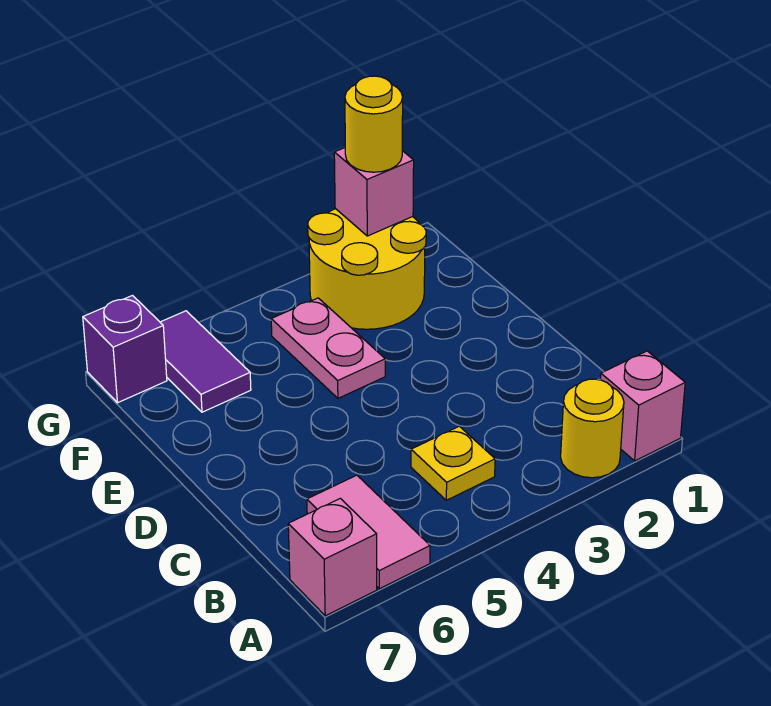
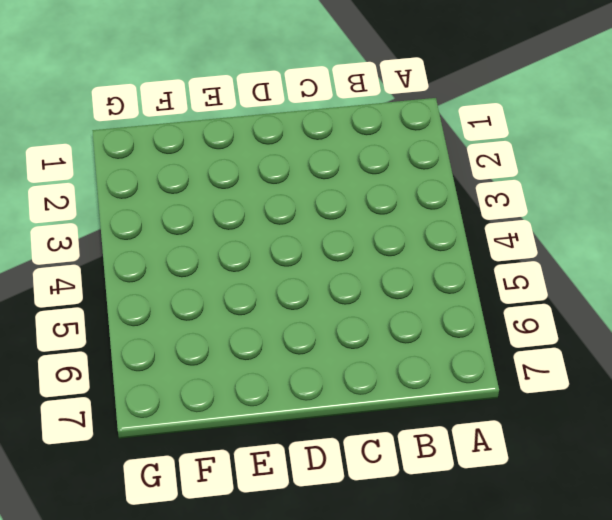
none -> pink brick A1 level 1
none -> yellow round brick A2 level 1

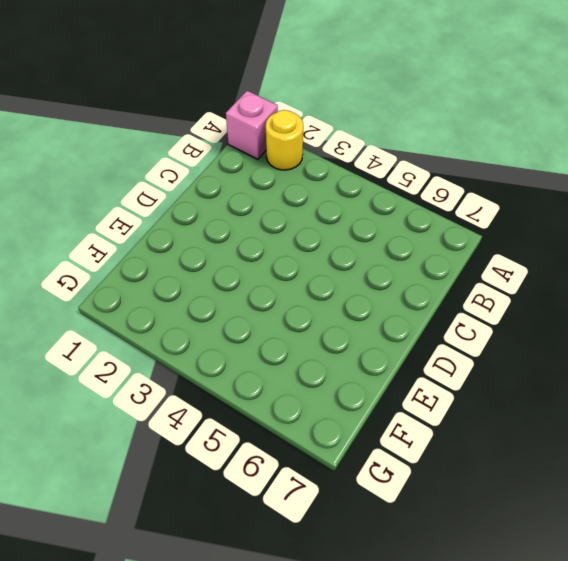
none -> pink tile A6:B6 level 1
none -> pink brick A7 level 1

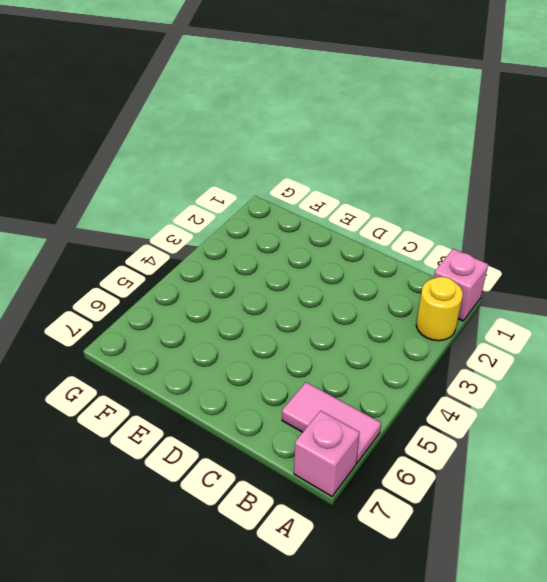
none -> yellow plate B4 level 1
none -> pink plate E4:F4 level 1

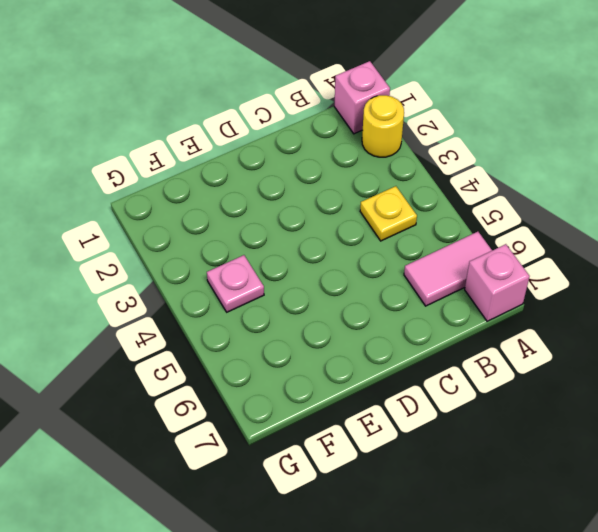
pink plate F4 level 1 -> pink plate E4:F4 level 1
none -> yellow round brick F2:G3 level 1
none -> purple tile F6:G6 level 1

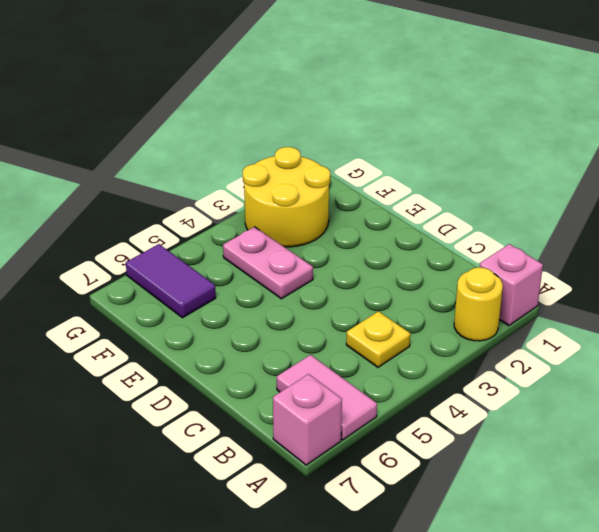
none -> purple brick G7 level 1
none -> pink brick G2 level 2

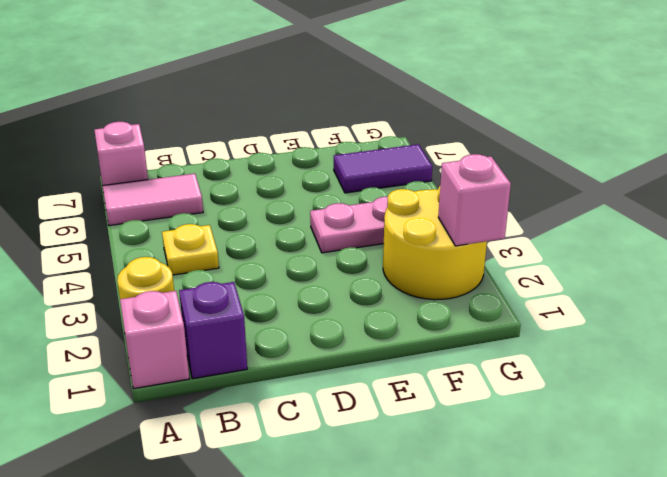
purple brick B1 level 1 -> purple brick G7 level 1
none -> yellow round brick G2 level 3

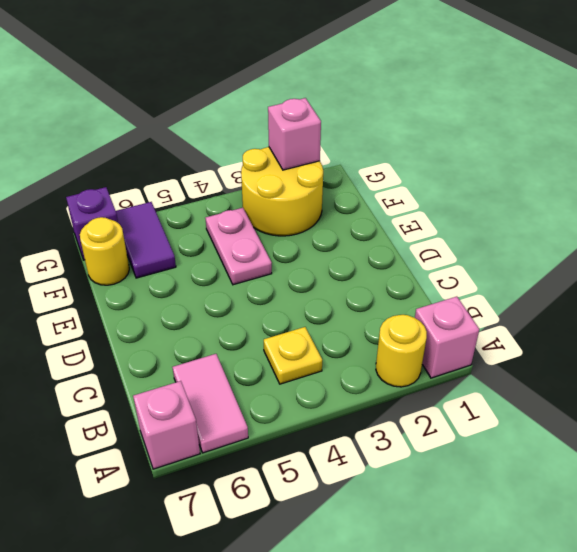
yellow round brick F7 level 1 -> yellow round brick G2 level 3

